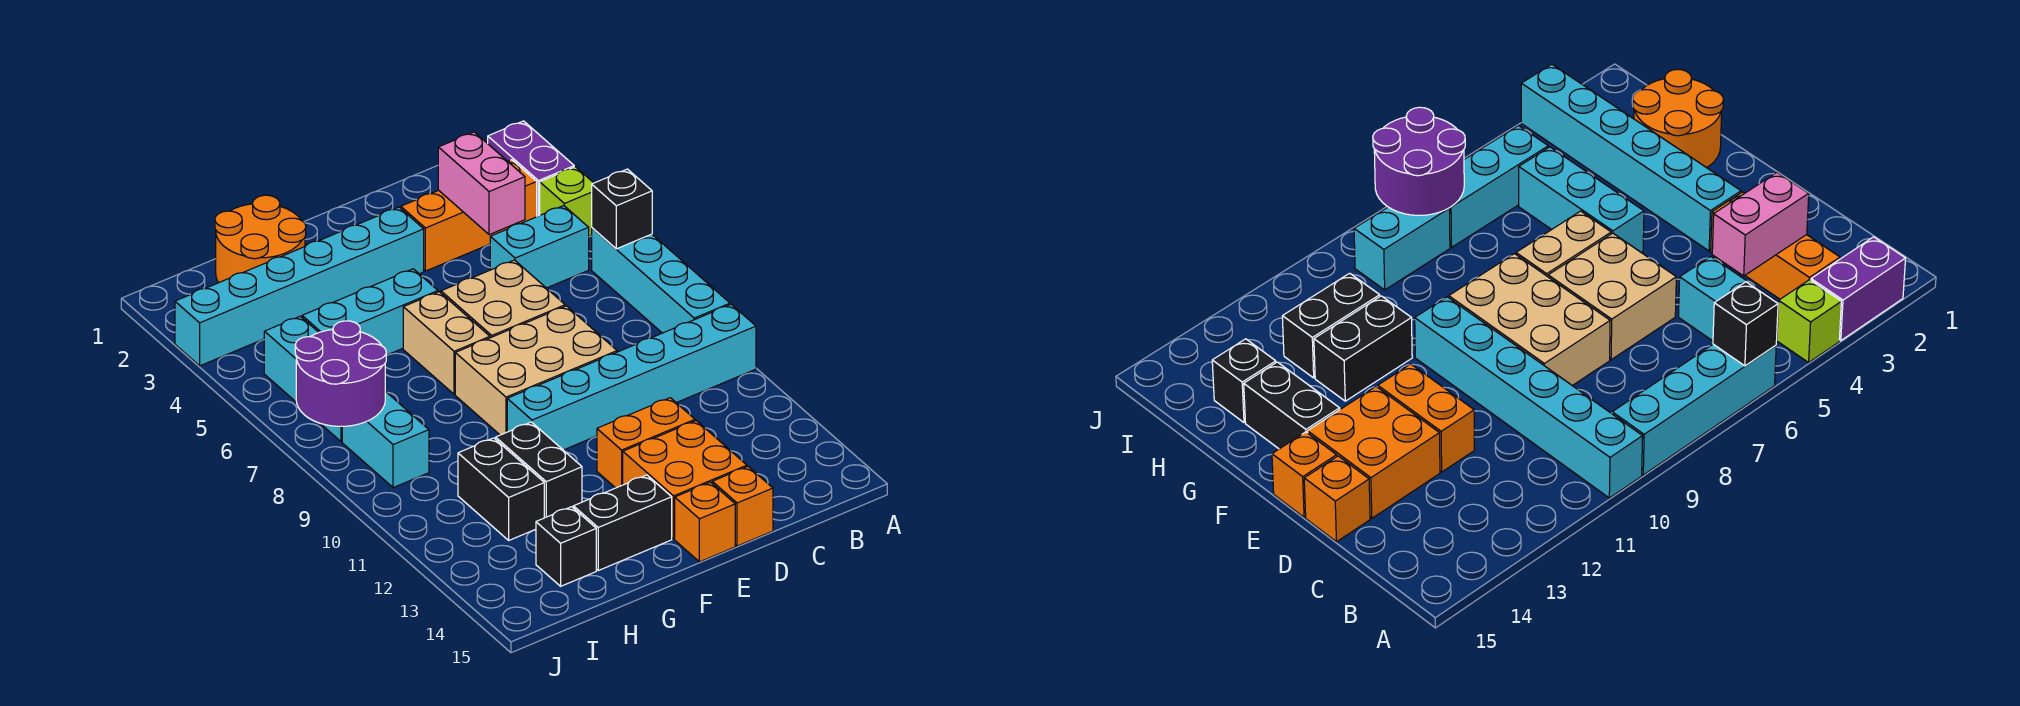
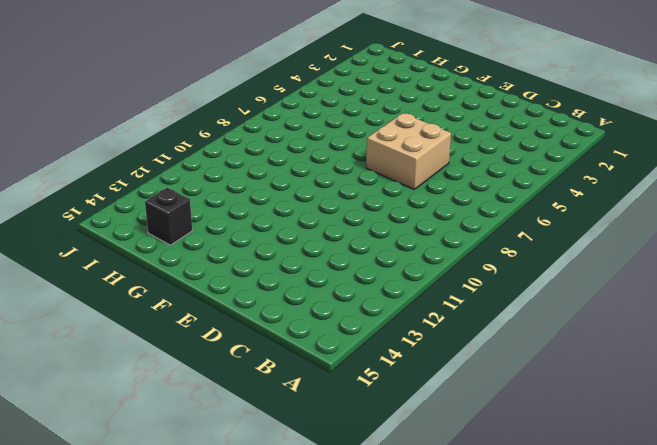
none -> purple brick A2:A3 level 1
none -> lime brick A4 level 1
none -> cyan brick A6:A9 level 1

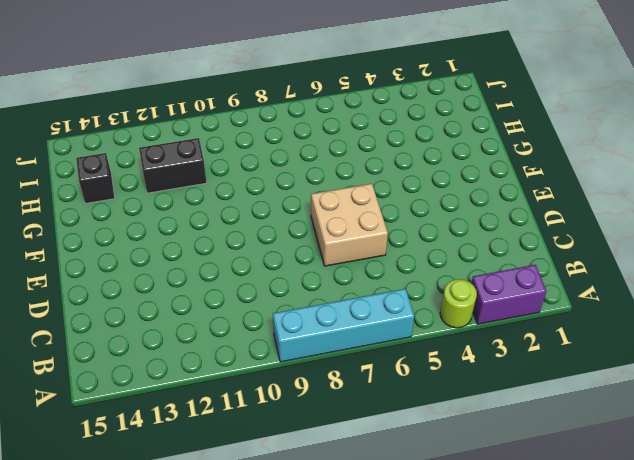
lime round brick A4 level 1 -> lime brick A4 level 1
none -> cyan brick A10:F10 level 1
none -> orange brick B3:D3 level 1
none -> cyan brick B5:C5 level 1

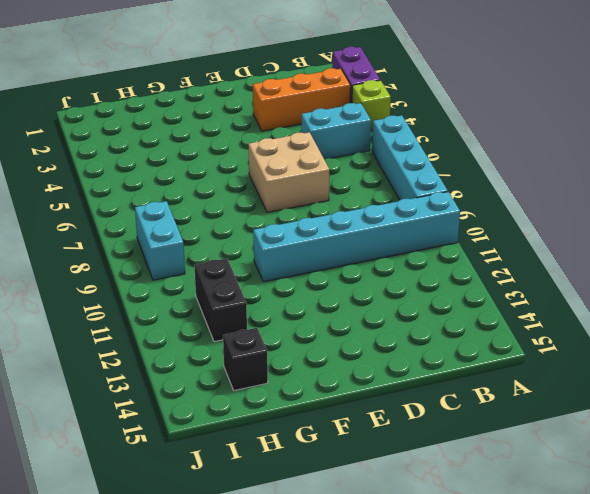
none -> tan brick D8:F9 level 1
none -> orange brick D12:E12 level 1
none -> orange brick D13:E14 level 1

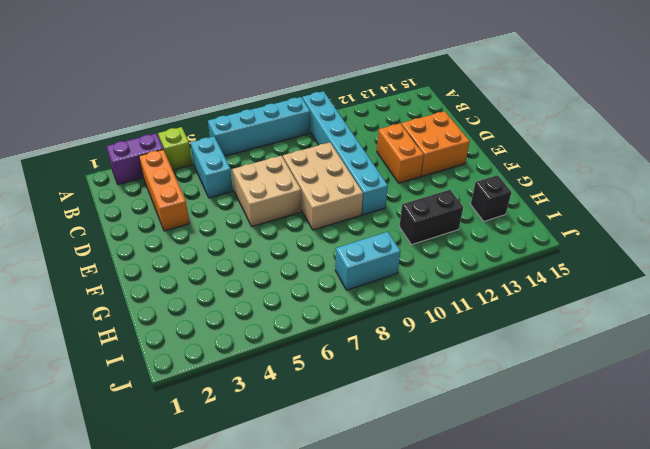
none -> orange brick D15 level 1
none -> cyan brick E3:J3 level 1
none -> orange brick E15 level 1

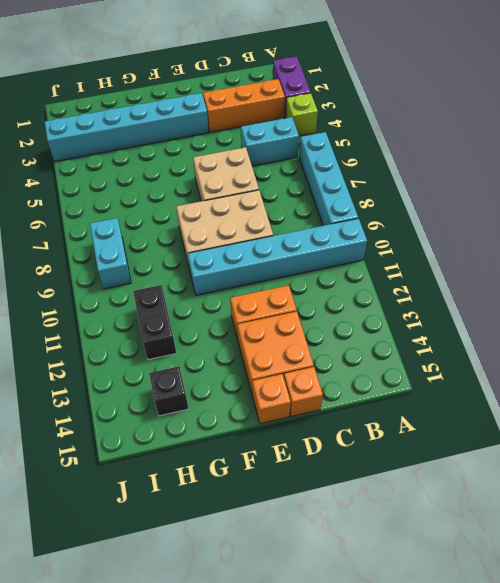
none -> cyan brick F5:H5 level 1
none -> tan brick F6:F7 level 1
none -> black brick F14:G14 level 1

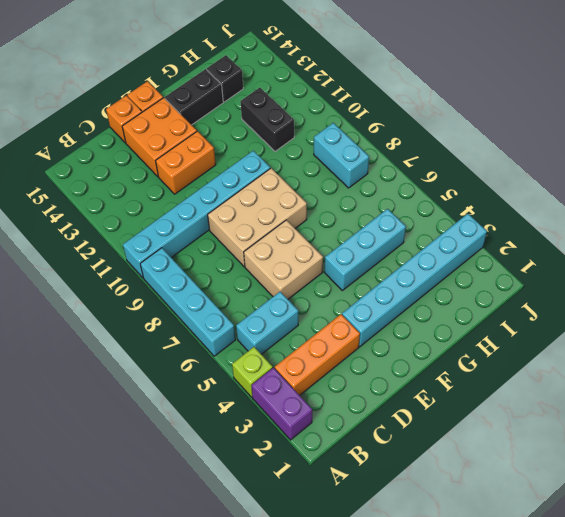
none -> tan brick F6:F7 level 1
none -> orange round brick G1:H2 level 1
none -> black brick G11:G12 level 1

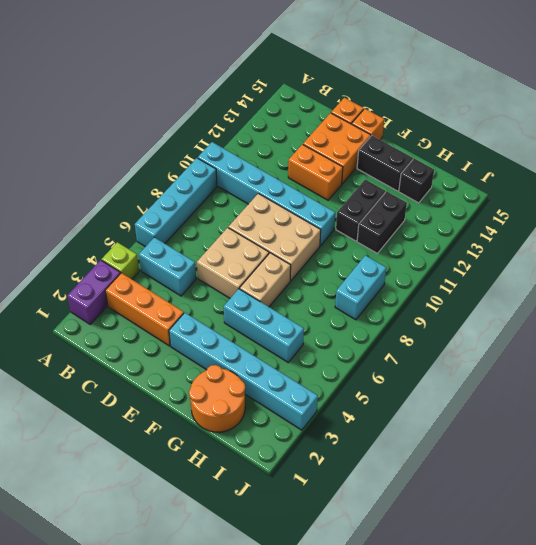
none -> cyan brick I5:I7 level 1
none -> black brick A6 level 2
none -> pink brick C3:C4 level 2

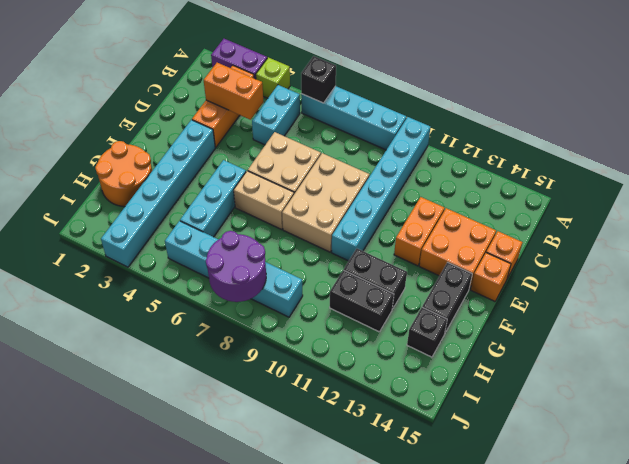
orange brick C3:C4 level 2 -> pink brick C3:C4 level 2

